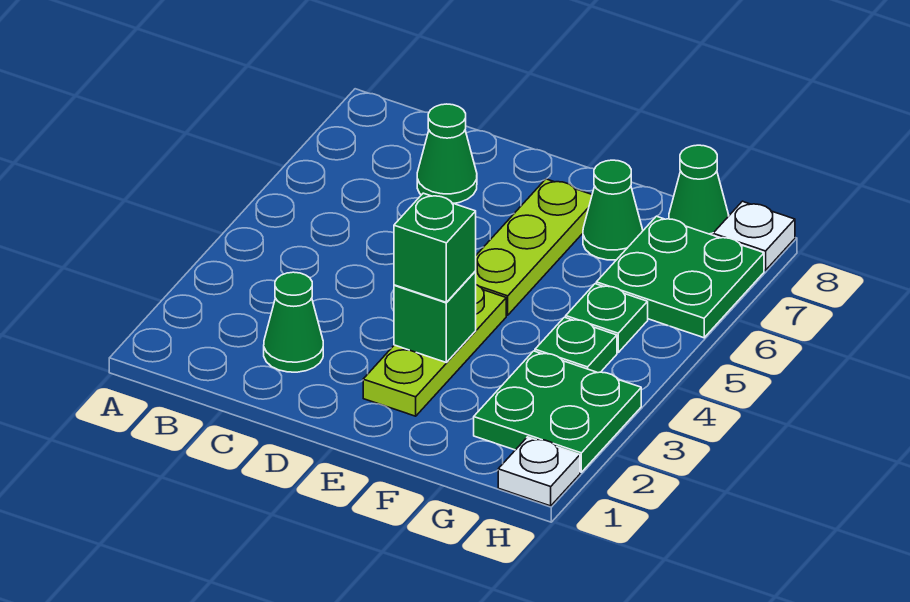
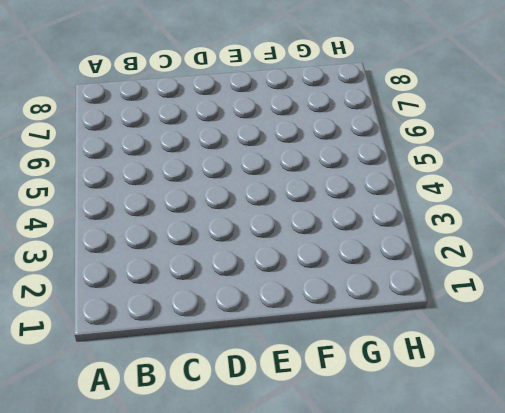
none -> green cone C2 level 1
none -> green cone C7 level 1
none -> lime plate E2:E4 level 1

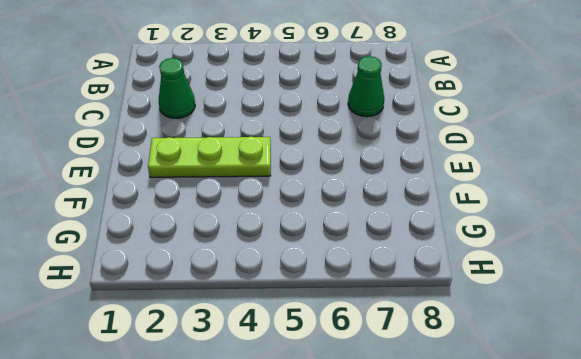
none -> lime plate E5:E7 level 1
none -> green cone F7 level 1
none -> green plate G2:H3 level 1

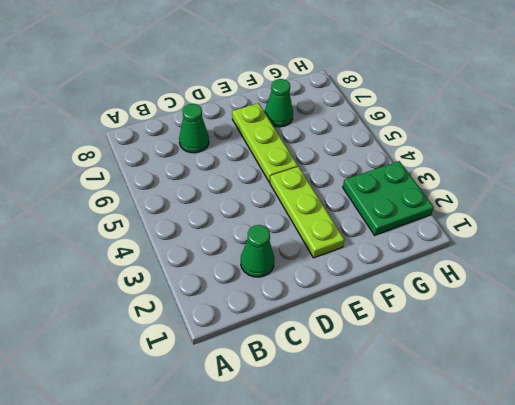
none -> green plate G4 level 1
none -> green plate G5 level 1
none -> green plate G6:H7 level 1

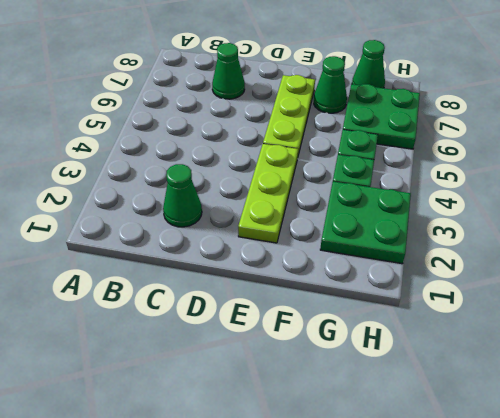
none -> white plate H1 level 1
none -> white plate H8 level 1
none -> green brick E3 level 2

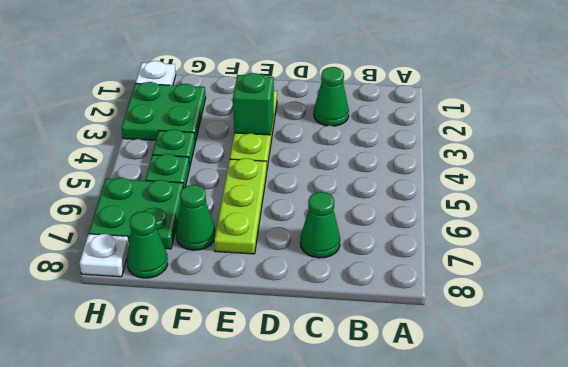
none -> green brick E3 level 3

